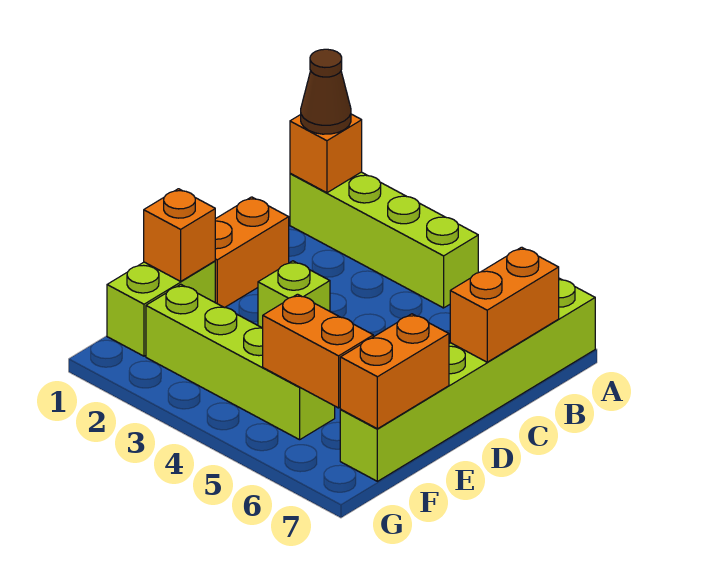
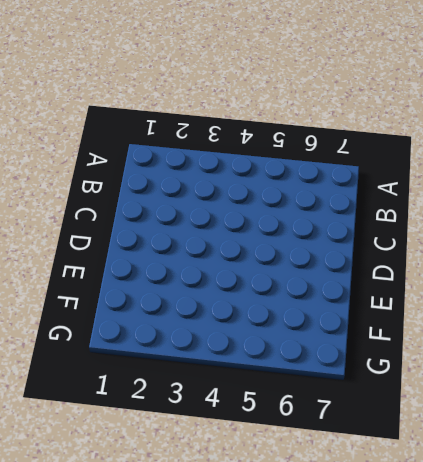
none -> lime brick A1:A4 level 1
none -> lime brick A7:F7 level 1
none -> orange brick C1:D1 level 1

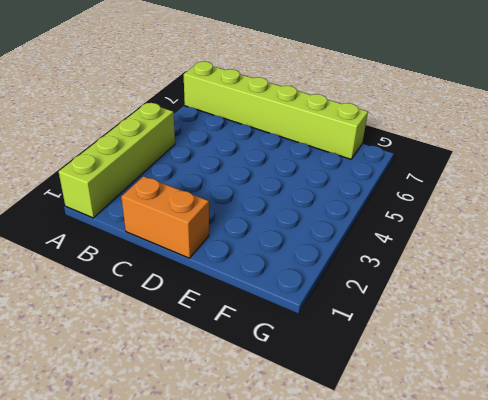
none -> lime brick D3 level 1
none -> lime brick E1:F1 level 1
none -> lime brick F2:F5 level 1

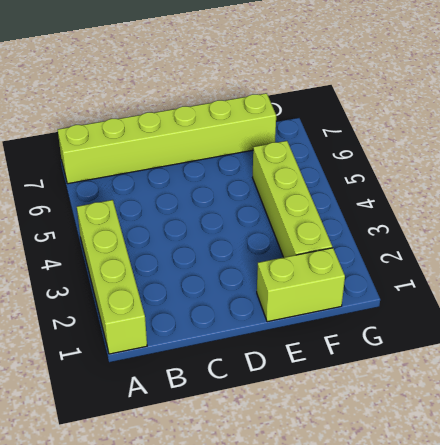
none -> orange brick C1:D1 level 1
none -> lime brick D3 level 1
none -> orange brick A1 level 2

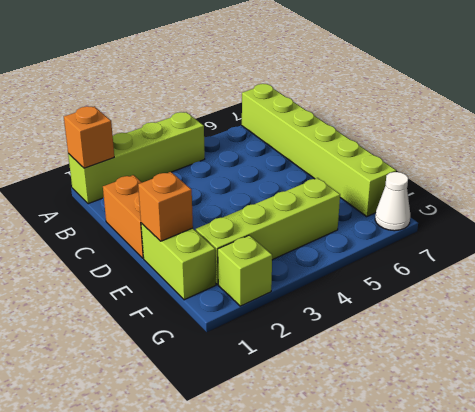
lime brick G2 level 1 -> lime brick D3 level 1
white cone G7 level 1 -> none
none -> orange brick B7:C7 level 2
none -> orange brick E7:F7 level 2
none -> orange brick F5:F6 level 2

